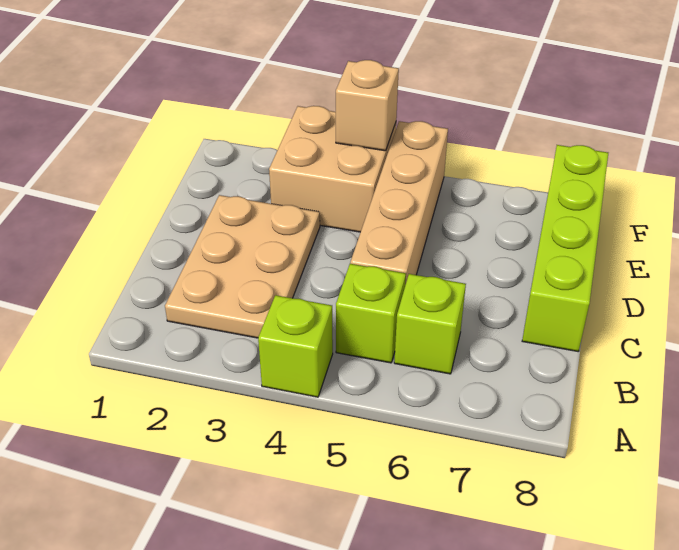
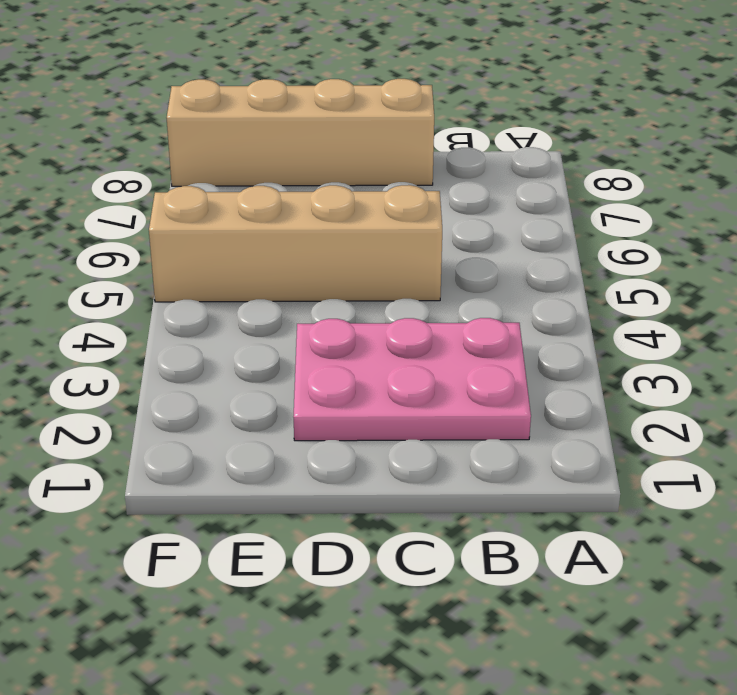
pink plate B2:D3 level 1 -> tan plate B2:D3 level 1
tan brick C8:F8 level 1 -> lime brick C8:F8 level 1
none -> lime brick A4 level 1
none -> lime brick B5 level 1

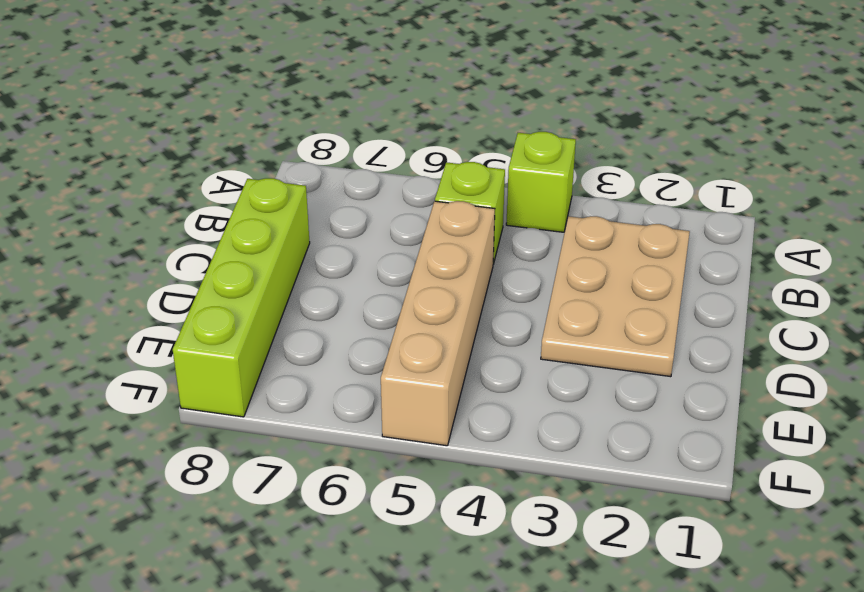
none -> lime brick B6 level 1
none -> tan brick E3:F4 level 1

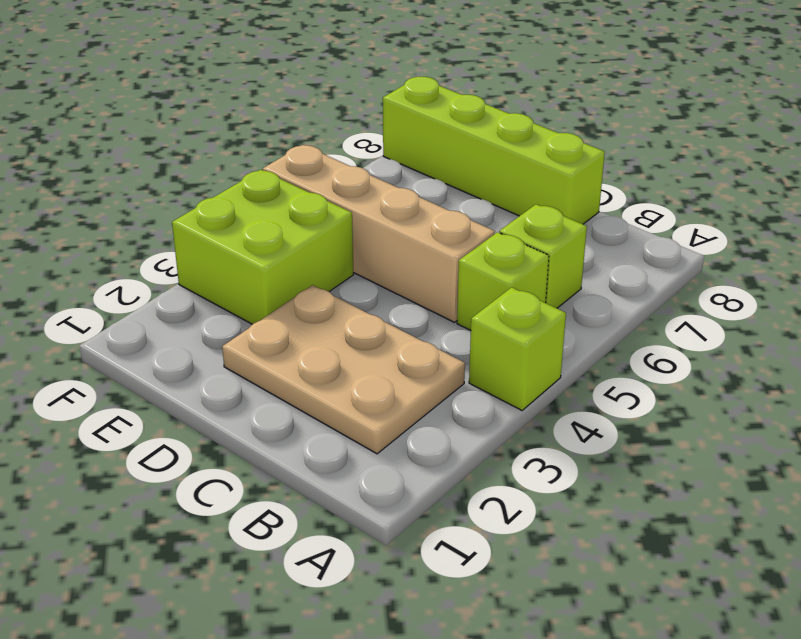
lime brick E3:F4 level 1 -> tan brick E3:F4 level 1
none -> tan brick F4 level 2

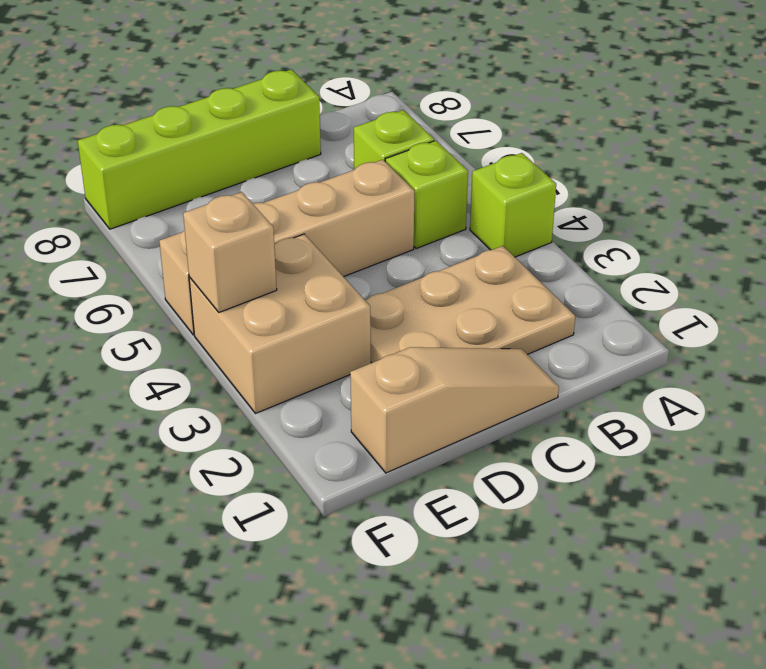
tan slope C1:E1 level 1 top E -> none

